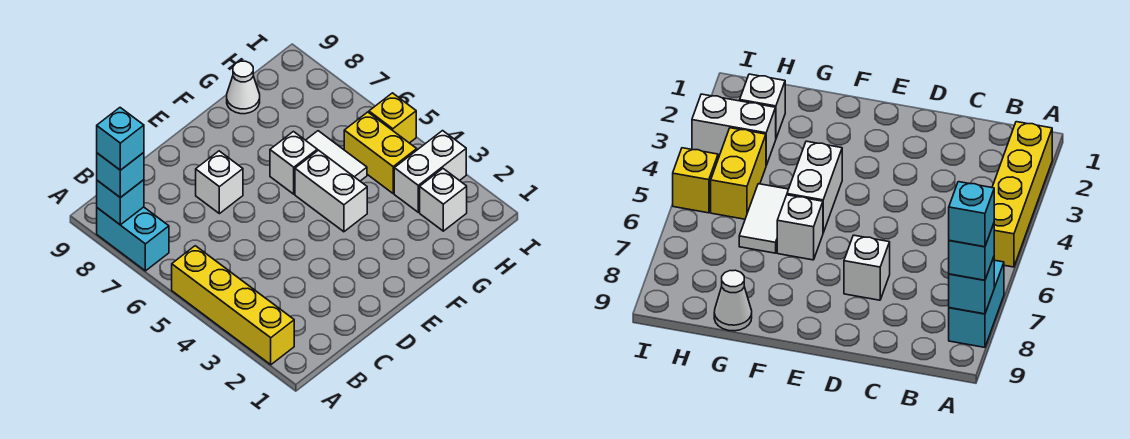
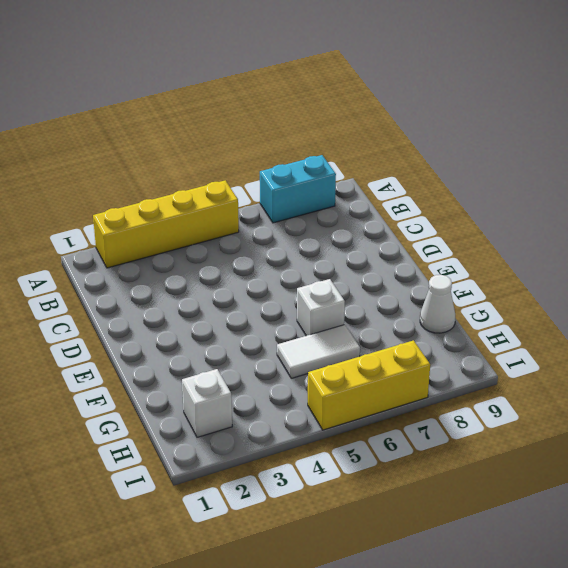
yellow brick I5:I7 level 1 -> yellow brick I5 level 1
none -> white brick D7 level 1
none -> white brick F4:F5 level 1
none -> white brick H3:I3 level 1

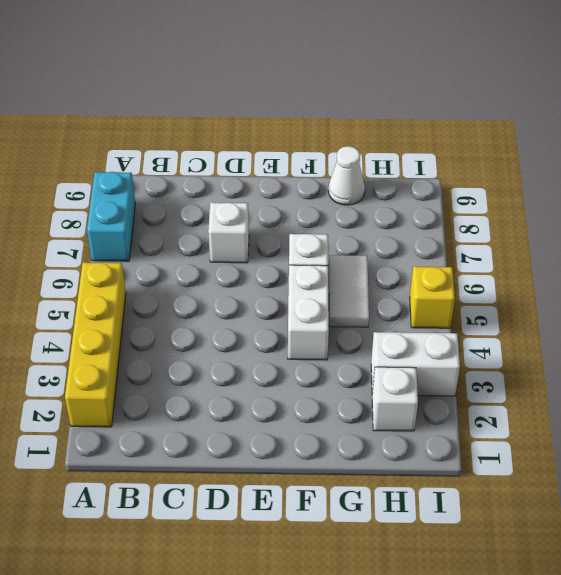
none -> yellow brick H4:H5 level 1
none -> cyan brick A8 level 2
none -> cyan brick A8 level 3

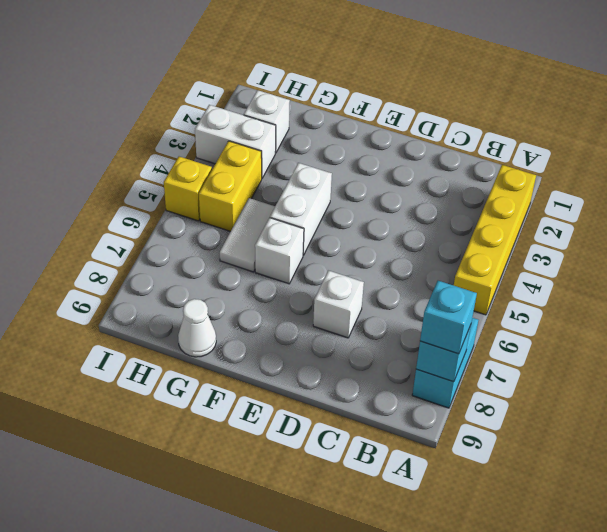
none -> cyan brick A8 level 4

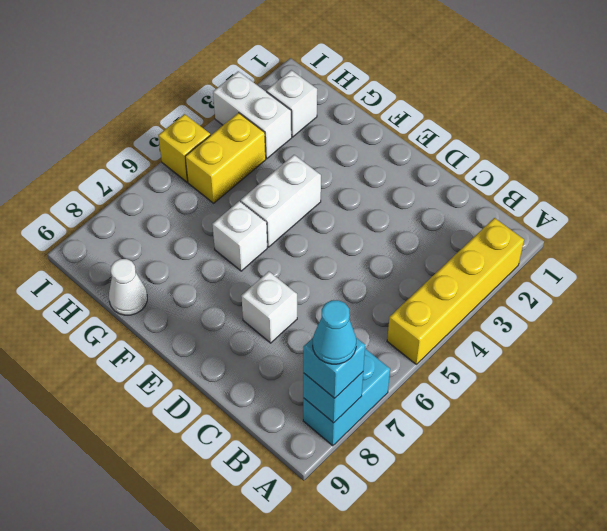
cyan cone A8 level 4 -> cyan brick A8 level 4
none -> white tile G5:G6 level 1

